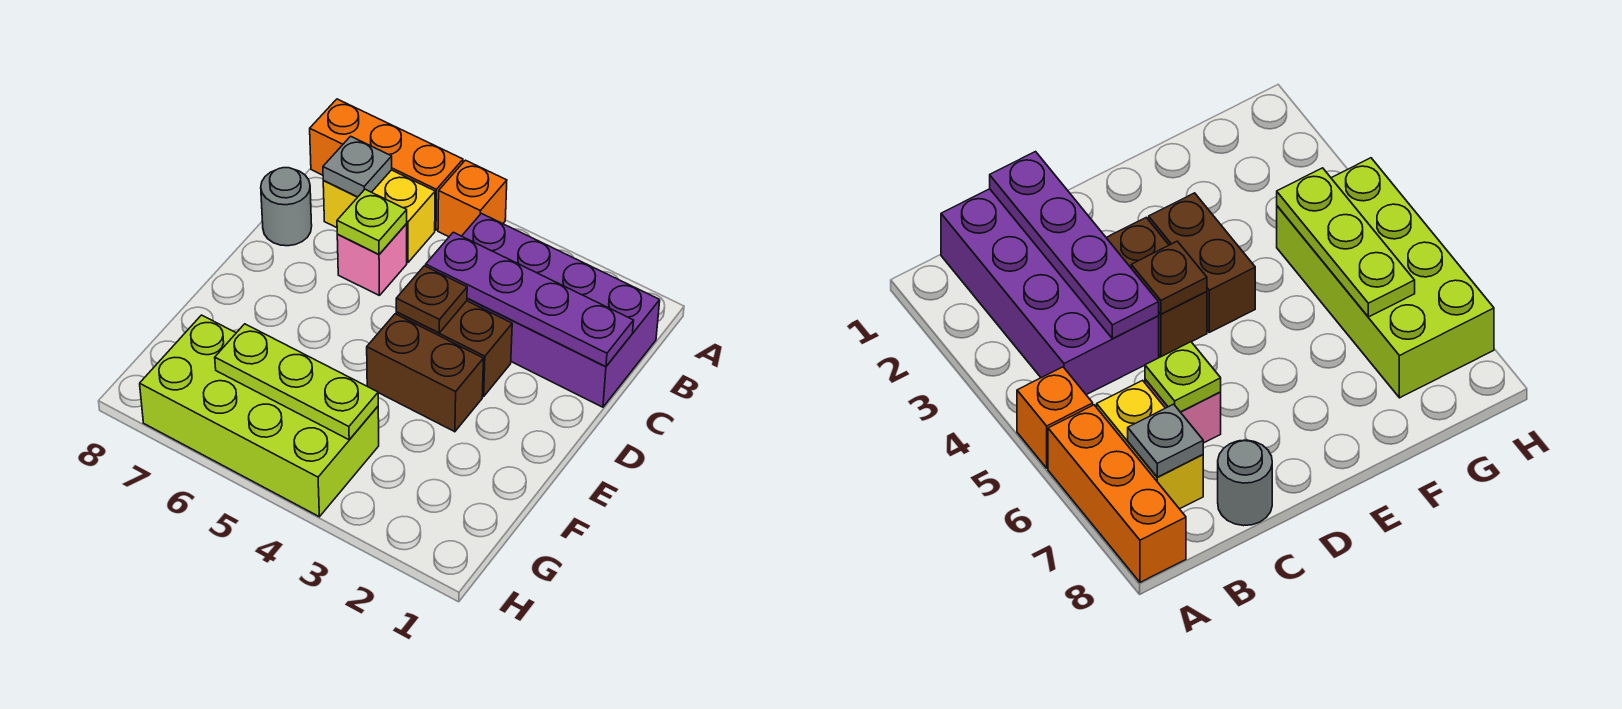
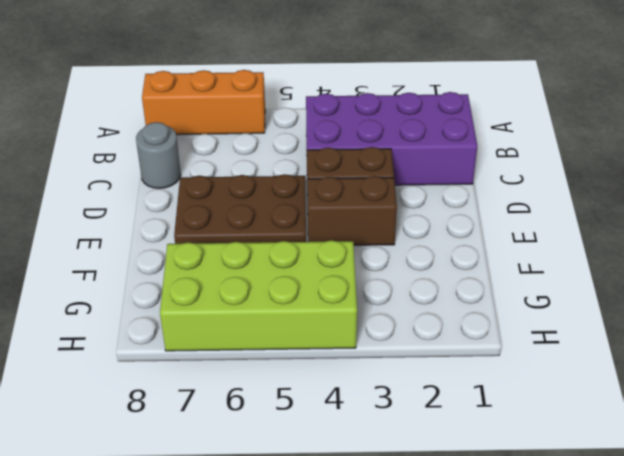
brown plate D5:E7 level 1 -> none
none -> orange brick A5 level 1
none -> yellow brick B6:B7 level 1
none -> pink brick C6 level 1

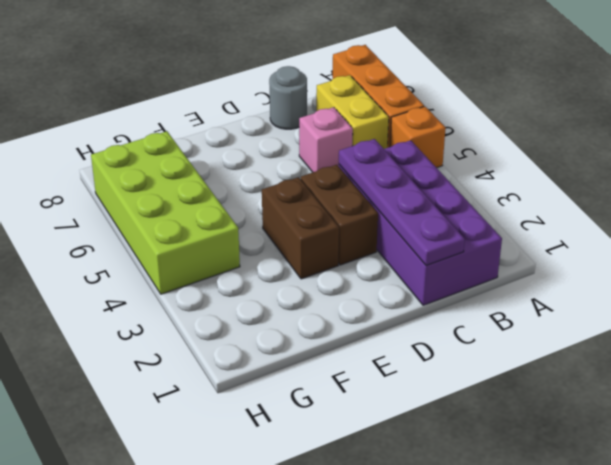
none -> grey plate B7 level 2
none -> lime plate C6 level 2
none -> brown plate D4 level 2

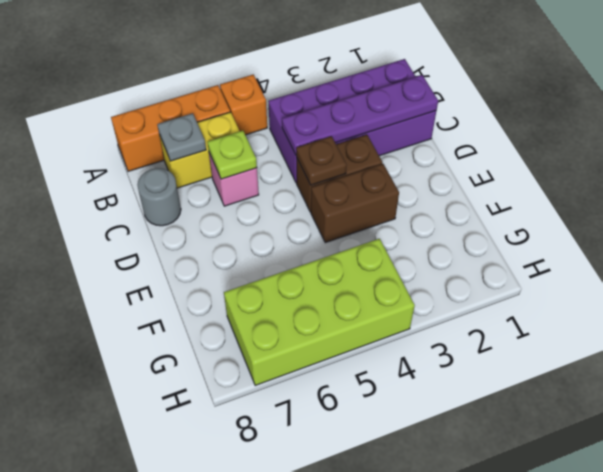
none -> lime plate G4:G6 level 2

